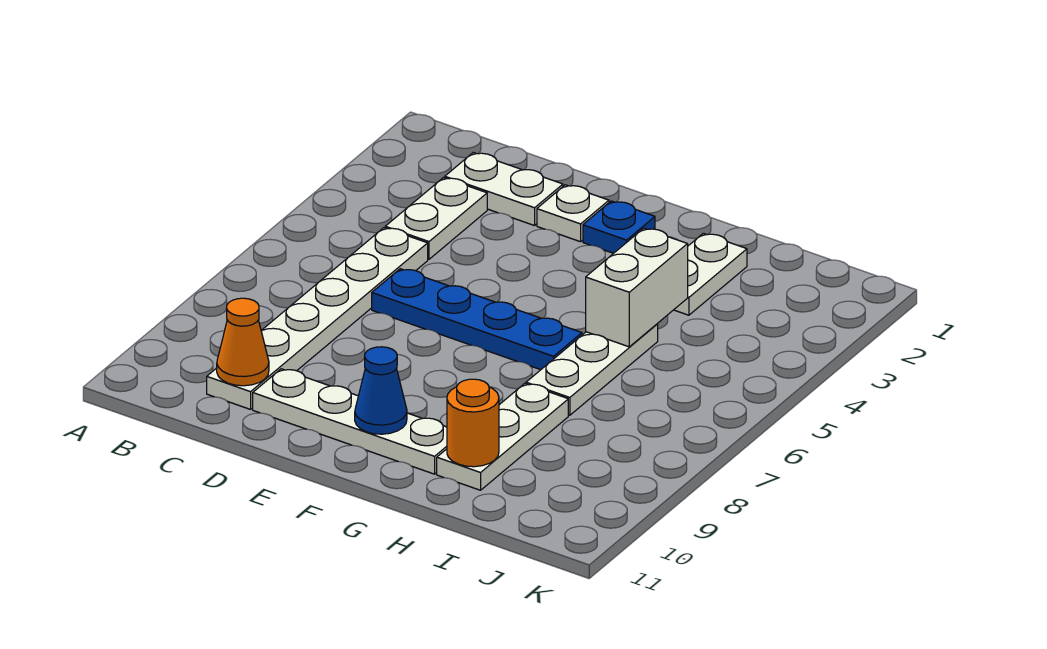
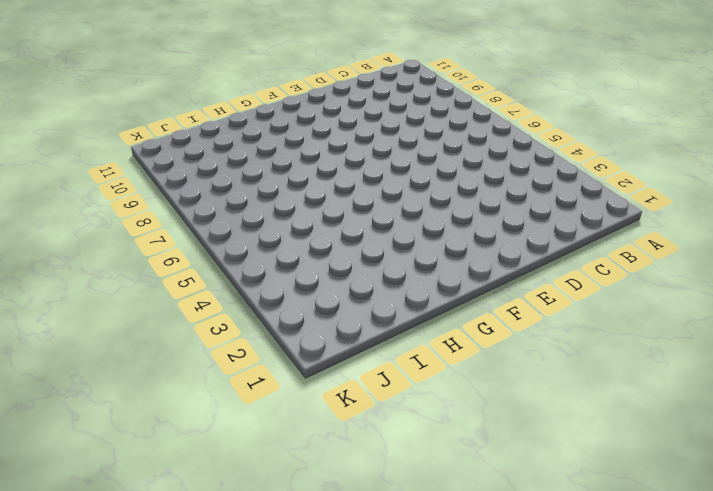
none -> white plate C2:D2 level 1
none -> white plate C3:C4 level 1
none -> white plate C5:C10 level 1

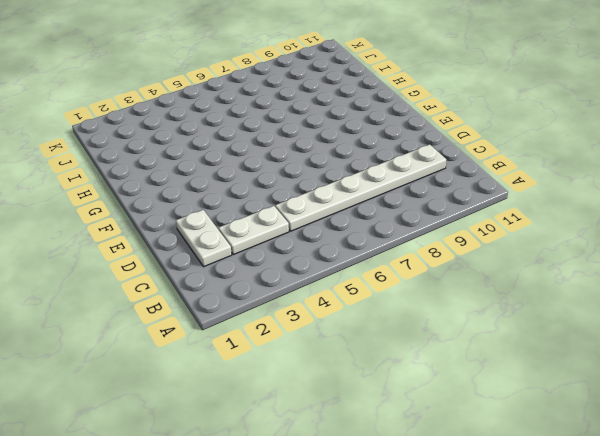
none -> blue plate D6:G6 level 1
none -> white plate D10:G10 level 1
none -> white plate E2 level 1

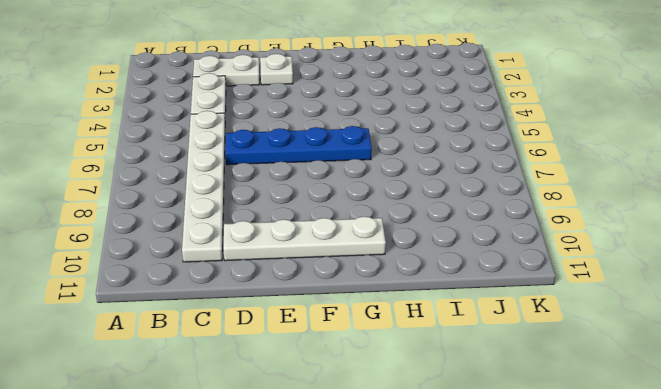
none -> blue plate F2 level 1
none -> white plate H2:H3 level 1
none -> white plate H5:H7 level 1

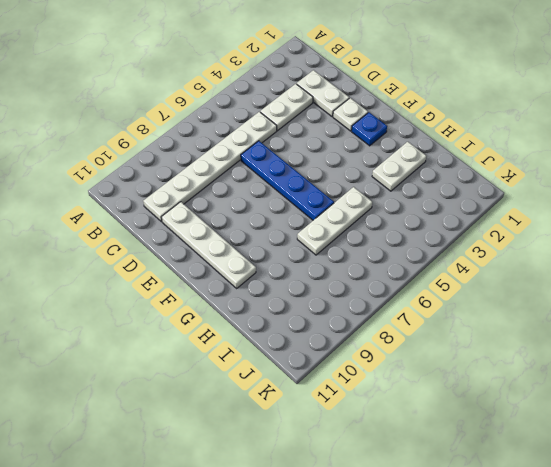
none -> white plate H8:H10 level 1
none -> orange cone C10 level 2
none -> blue cone F10 level 2

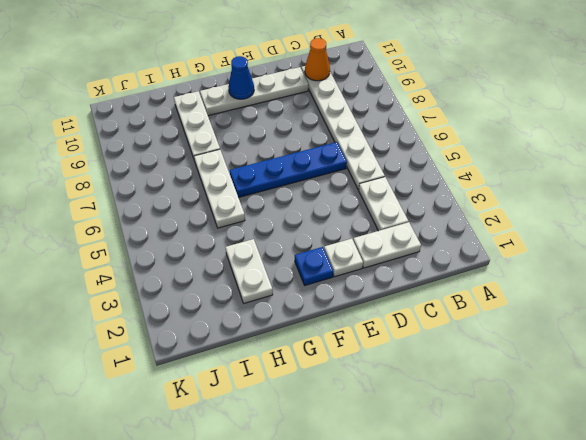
none -> white brick H4:H5 level 2
none -> orange round brick H10 level 2

